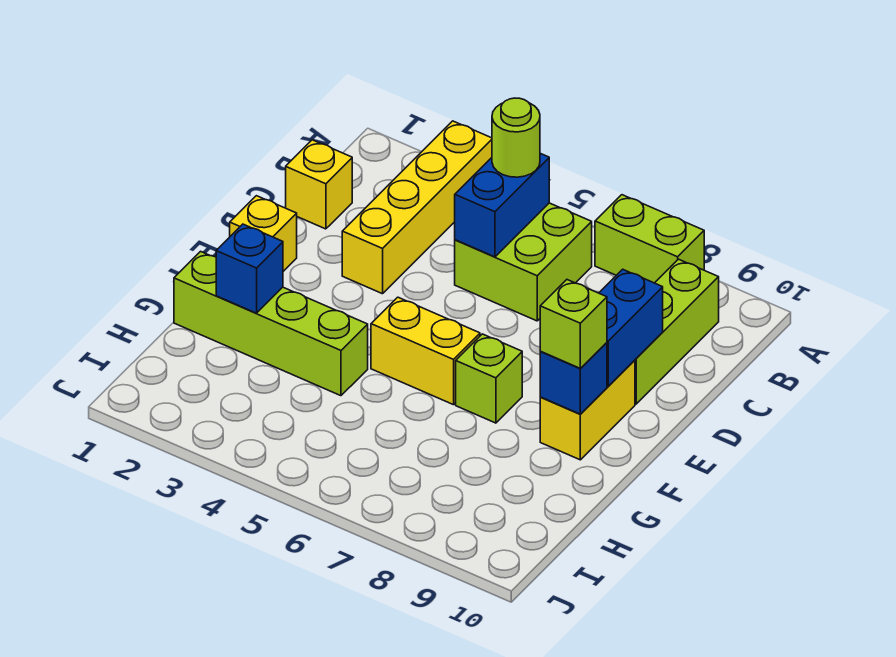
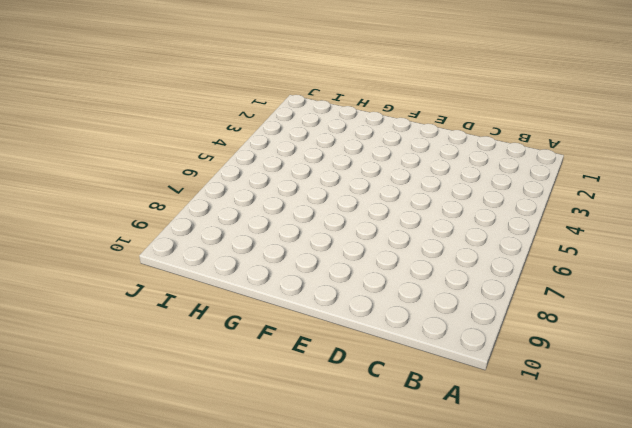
none -> yellow brick A3:D3 level 1
none -> lime brick A7:A8 level 1
none -> lime brick B5:C6 level 1

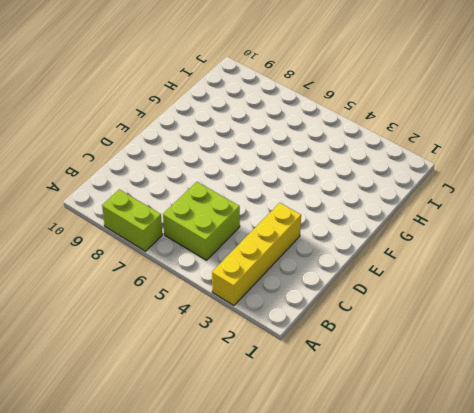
none -> lime brick B9:D9 level 1
none -> yellow brick C1 level 1
none -> yellow brick E1 level 1

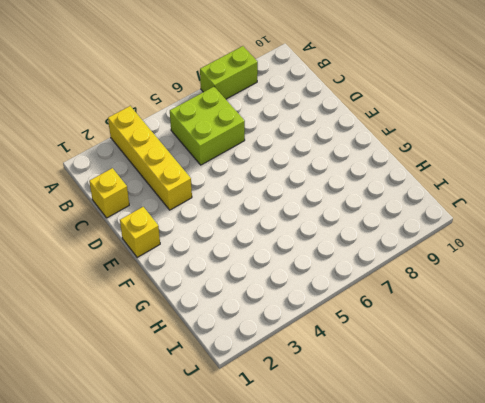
none -> lime brick B9:D9 level 1
none -> yellow brick E9:F9 level 1
none -> yellow brick F5:F6 level 1

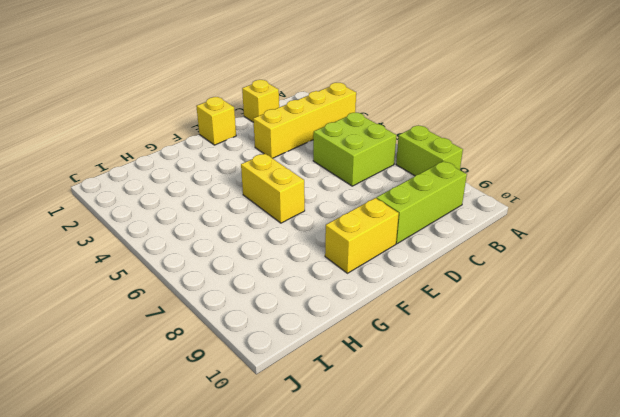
none -> lime brick F7 level 1
none -> lime brick G1:G4 level 1
none -> blue brick B5:C5 level 2

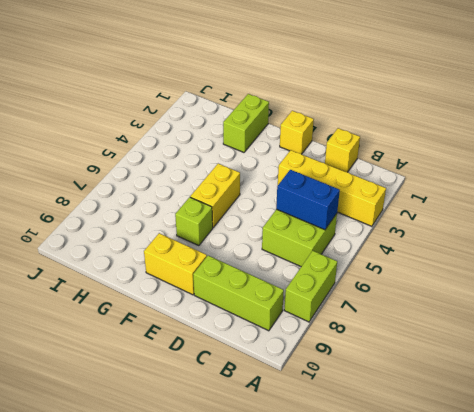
lime brick G1:G2 level 1 -> lime brick G1:G4 level 1
none -> blue brick D9:E9 level 2
none -> blue brick F9 level 2
none -> blue brick G2 level 2

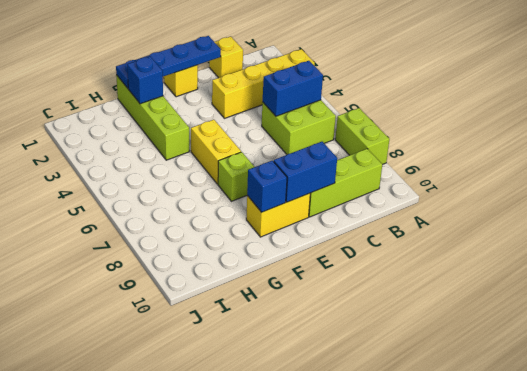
blue plate D1:G1 level 2 -> none
none -> lime round brick B5 level 3
none -> lime brick F9 level 3

